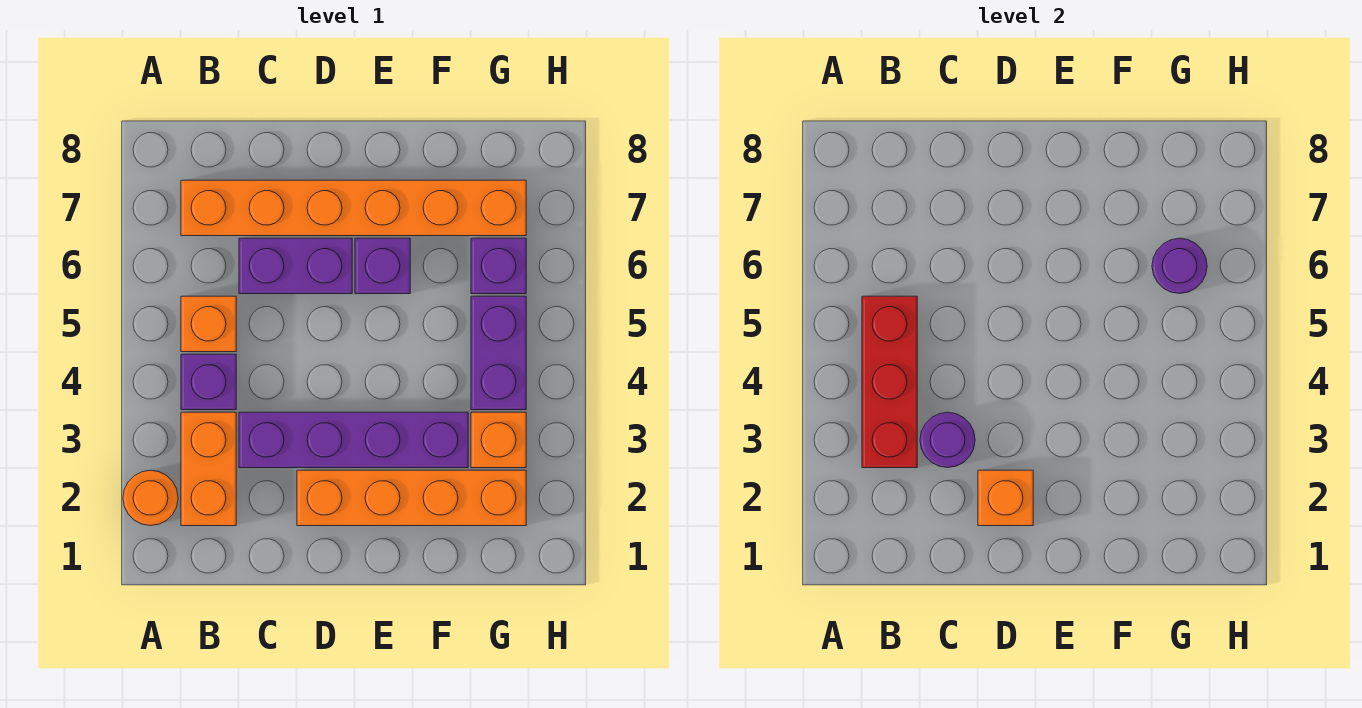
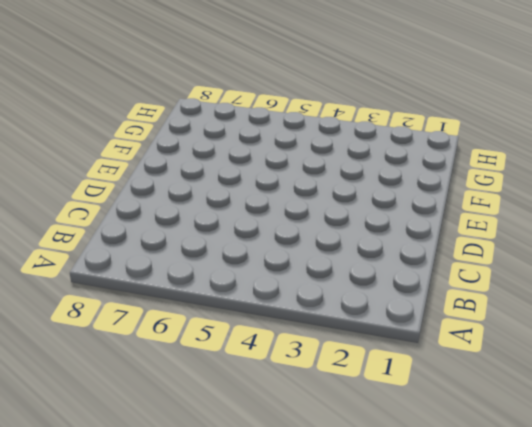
none -> orange round brick A2 level 1
none -> orange brick B2:B3 level 1
none -> purple brick B4 level 1

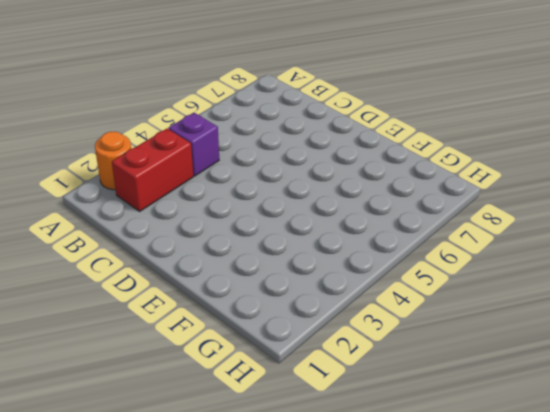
red brick B2:B3 level 1 -> orange brick B2:B3 level 1
none -> orange brick B5 level 1
none -> orange brick B7:G7 level 1
none -> purple brick C3:F3 level 1

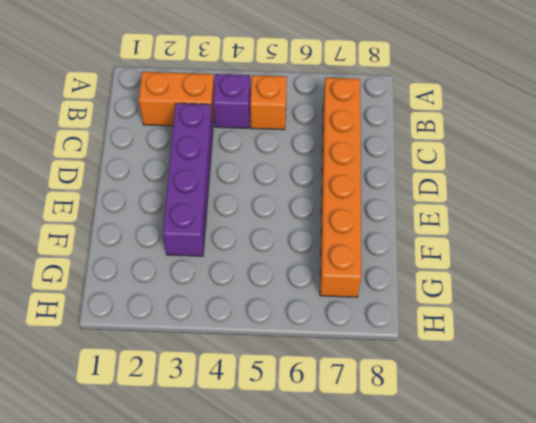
none -> orange round brick A2 level 1
none -> purple brick C6:D6 level 1
none -> orange brick D2:G2 level 1

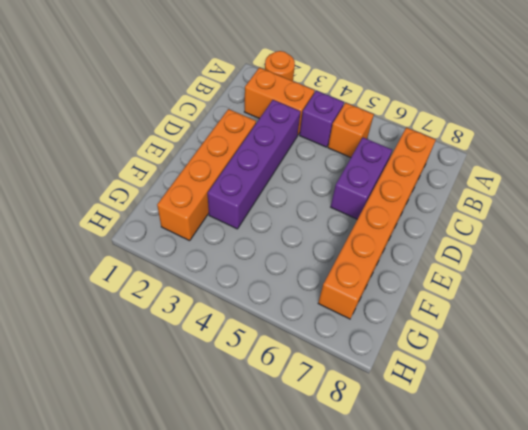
none -> purple brick E6 level 1
none -> orange brick G3 level 1
none -> purple brick G4:G5 level 1

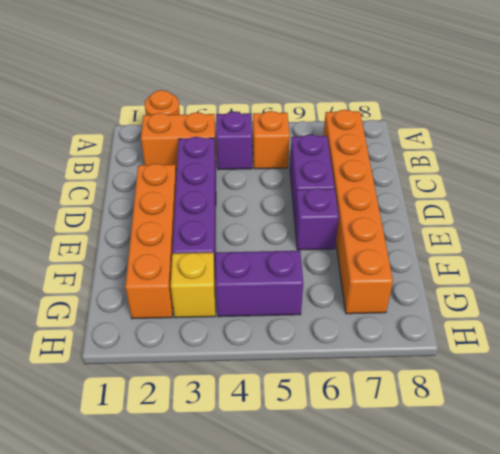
yellow brick G3 level 1 -> orange brick G3 level 1
none -> purple brick G6 level 1
none -> red brick B3:B5 level 2
none -> purple round brick C3 level 2

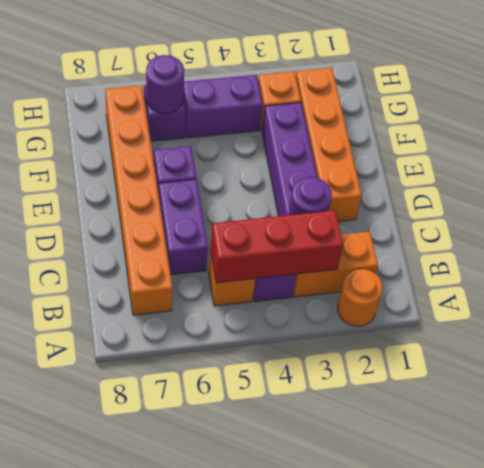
none -> orange brick D2 level 2

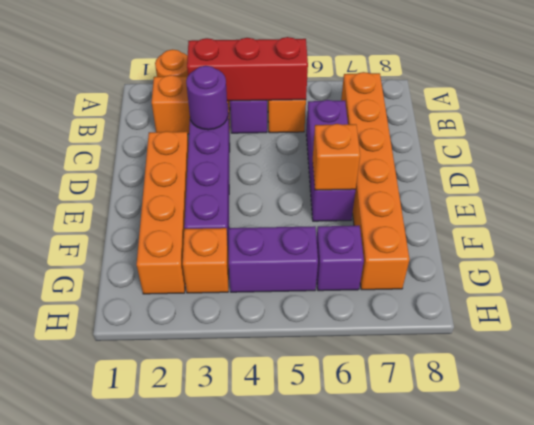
orange brick E6 level 2 -> orange brick D2 level 2
none -> purple round brick G6 level 2

